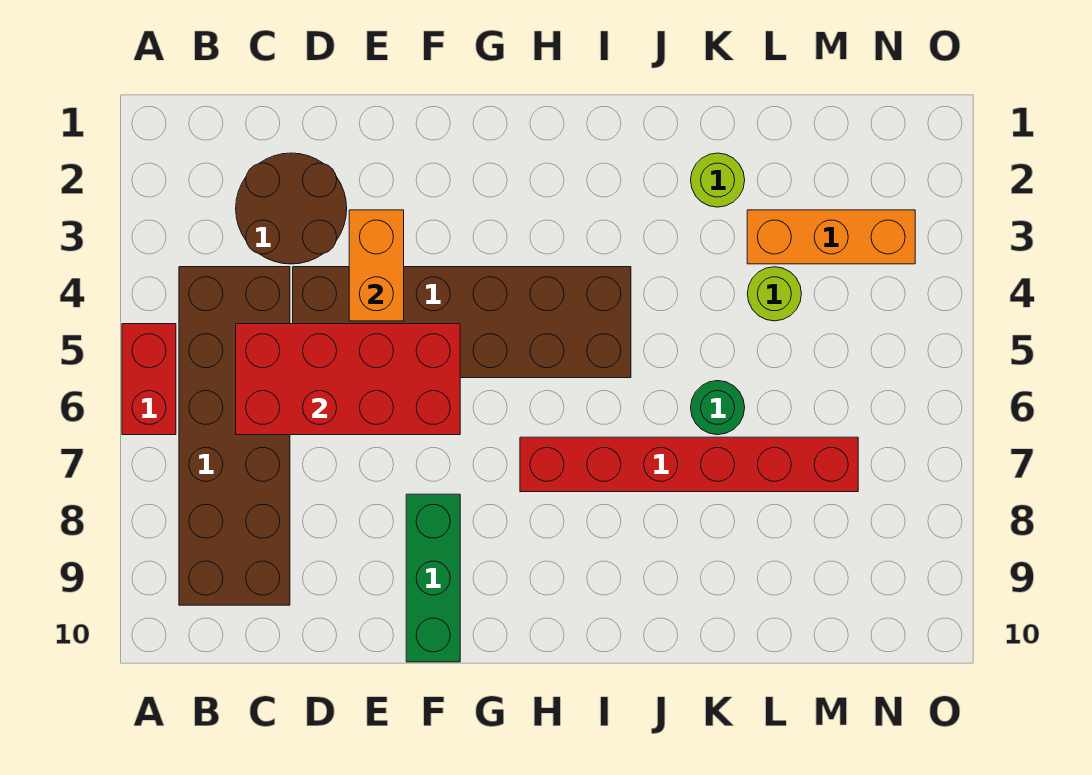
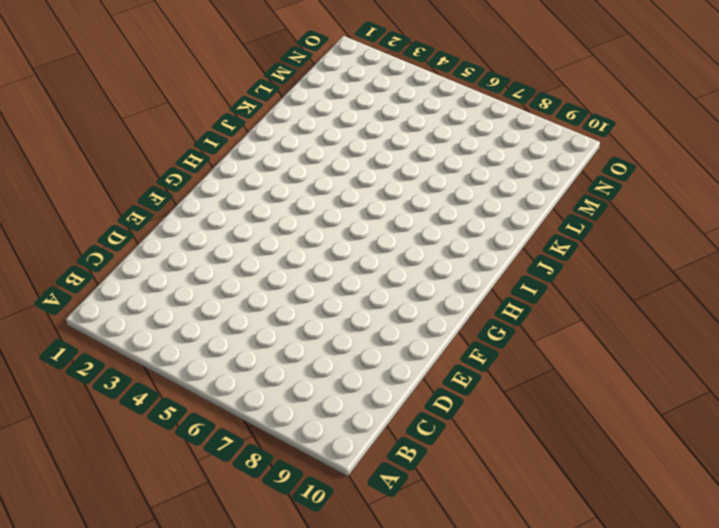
none -> red brick A5:A6 level 1
none -> brown brick B4:C9 level 1
none -> brown round brick C2:D3 level 1

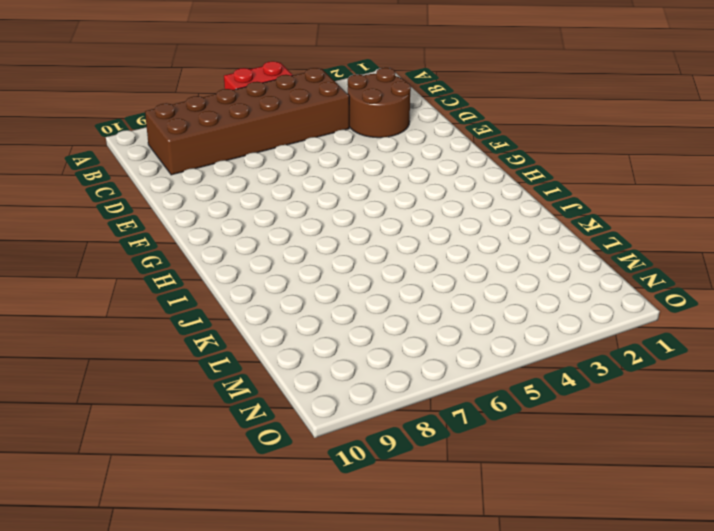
none -> brown brick D4:I5 level 1
none -> green brick F8:F10 level 1
none -> red brick H7:M7 level 1

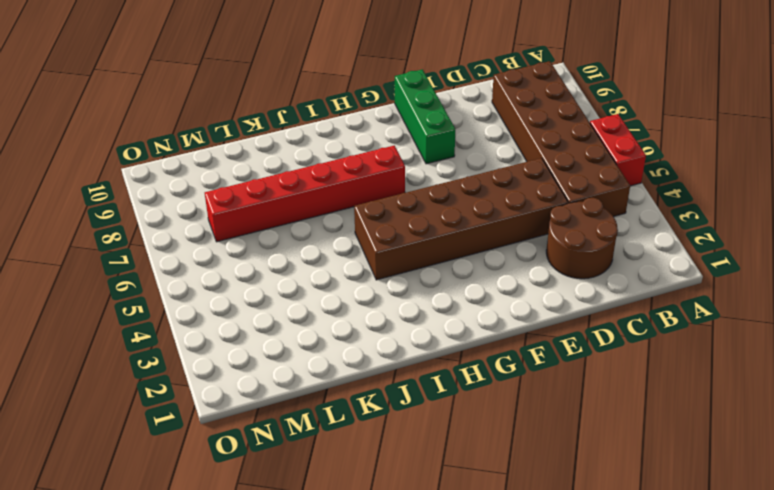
none -> lime round brick K2 level 1
none -> green round brick K6 level 1
none -> orange brick L3:N3 level 1

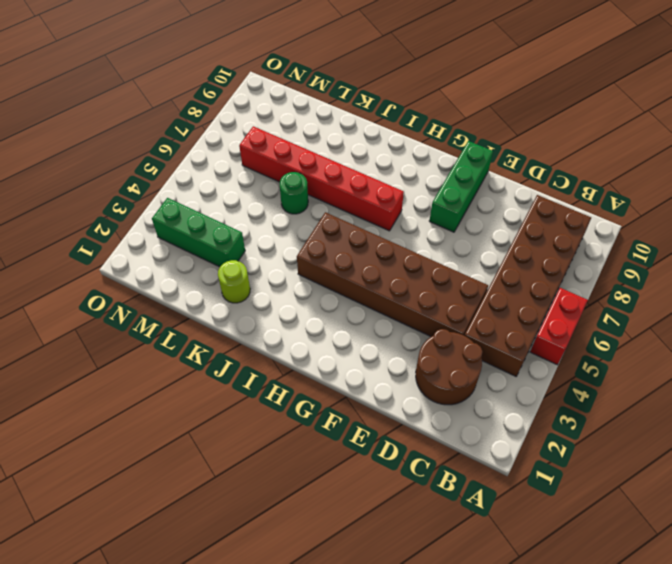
green brick L3:N3 level 1 -> orange brick L3:N3 level 1
none -> lime round brick L4 level 1
none -> red brick C5:F6 level 2
none -> orange brick E3:E4 level 2

